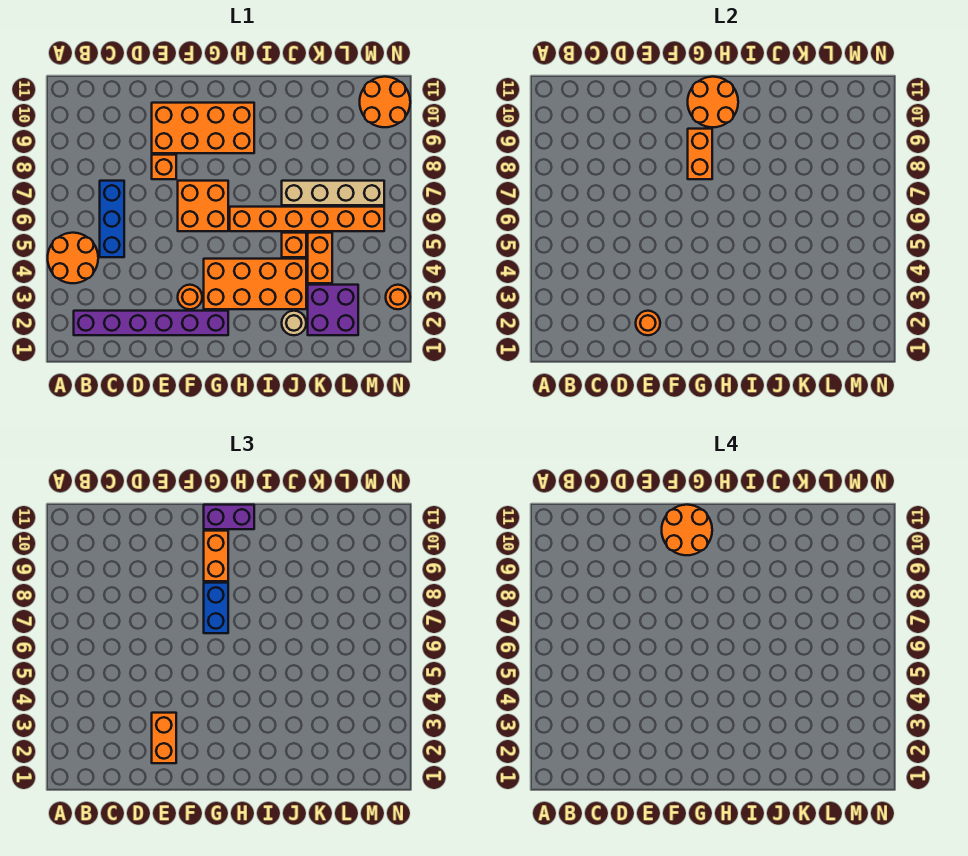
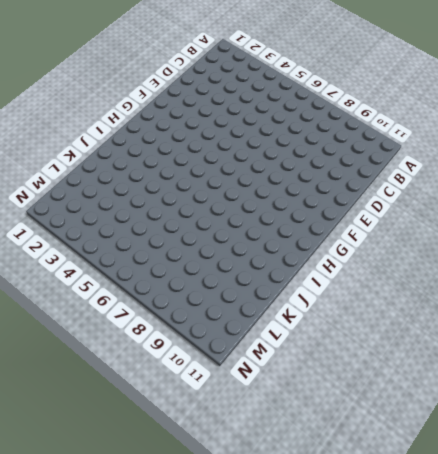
none -> orange round brick A4:B5 level 1
none -> purple brick B2:G2 level 1
none -> blue brick C5:C7 level 1

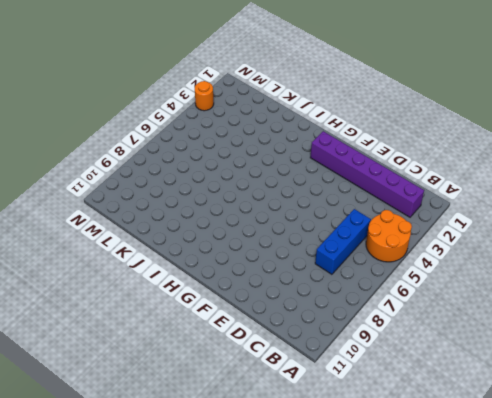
none -> orange brick E8 level 1
none -> orange brick E9:H10 level 1
none -> orange round brick F3 level 1

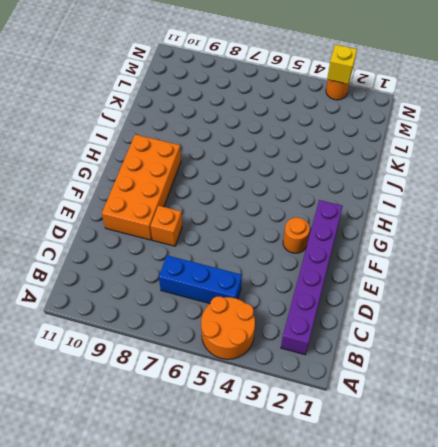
yellow brick N3 level 2 -> none
none -> orange brick F6:G7 level 1
none -> orange brick G3:J4 level 1
none -> orange brick H6:M6 level 1

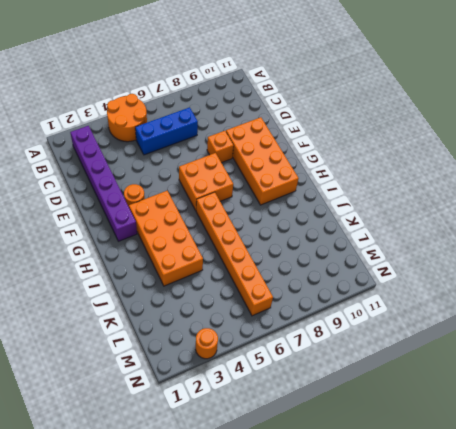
none -> tan round brick J2 level 1
none -> orange brick J5 level 1
none -> tan brick J7:M7 level 1

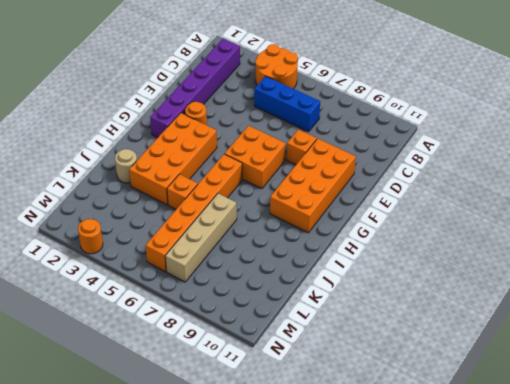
none -> purple brick K2:L3 level 1
none -> orange brick K4:K5 level 1
none -> orange round brick M10:N11 level 1

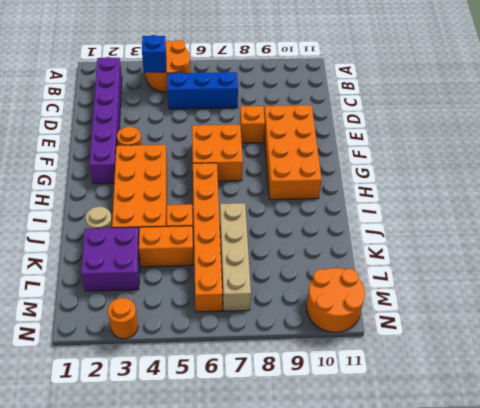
blue brick B4 level 2 -> none
none -> orange round brick E2 level 2
none -> orange brick G8:G9 level 2
none -> orange round brick G10:H11 level 2

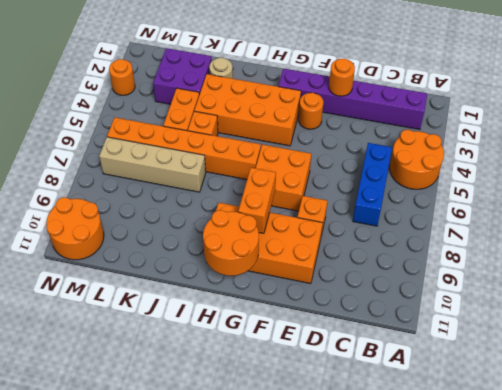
none -> orange brick E2:E3 level 3
none -> blue brick G7:G8 level 3
none -> orange brick G9:G10 level 3

